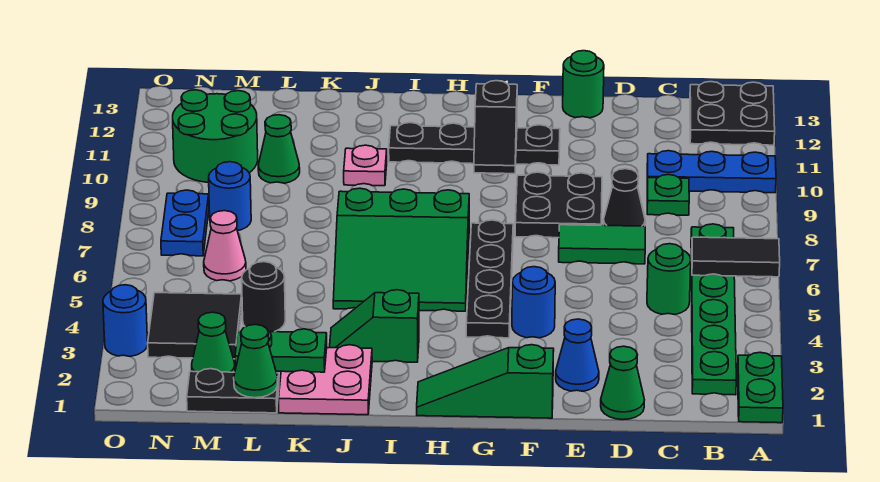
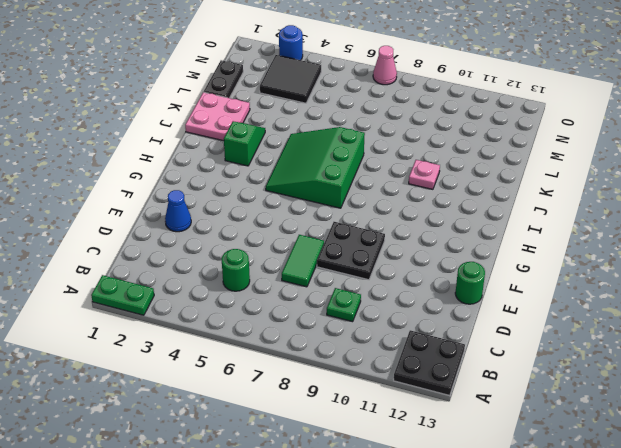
pink cone O7 level 1 -> pink cone M6 level 1
none -> blue plate A10:C10 level 1
none -> green plate B2:B7 level 1
none -> green cone D1 level 1
none -> black cone D8 level 1

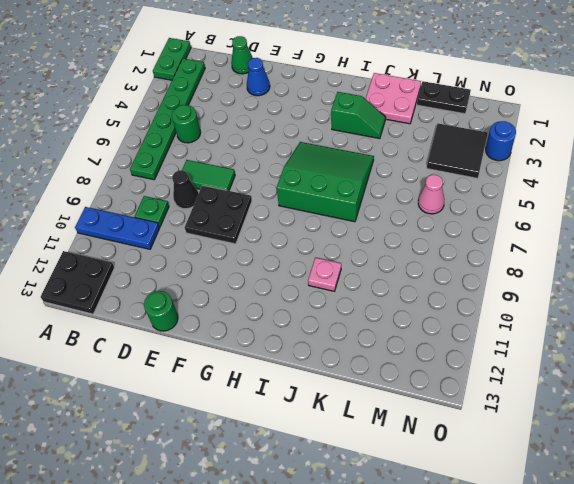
none -> green slope F1:H1 level 1 top F
none -> blue round brick F4 level 1
none -> black plate F11:I11 level 1
none -> black plate G4:G7 level 1

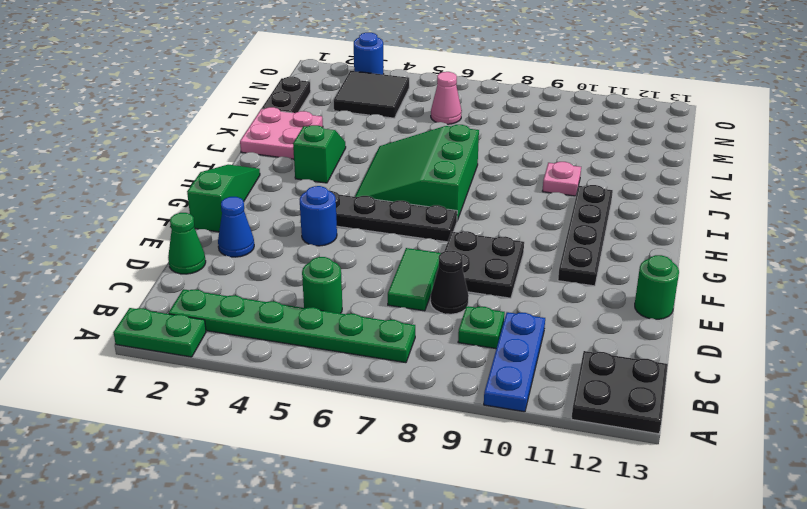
none -> black round brick L4 level 1
none -> green cone L10 level 1
none -> green cone M2 level 1
none -> blue round brick M8 level 1

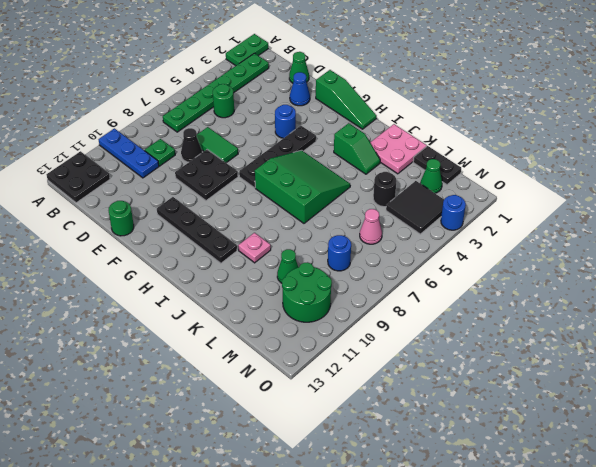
none -> blue plate N7:N8 level 1
none -> black tile A6:B6 level 2
none -> black slope G10:G11 level 2 top 11
none -> green plate K2:L2 level 2

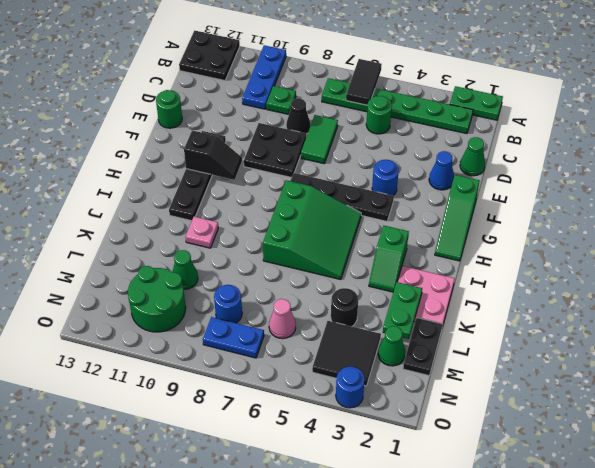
none -> green cone L1 level 2

